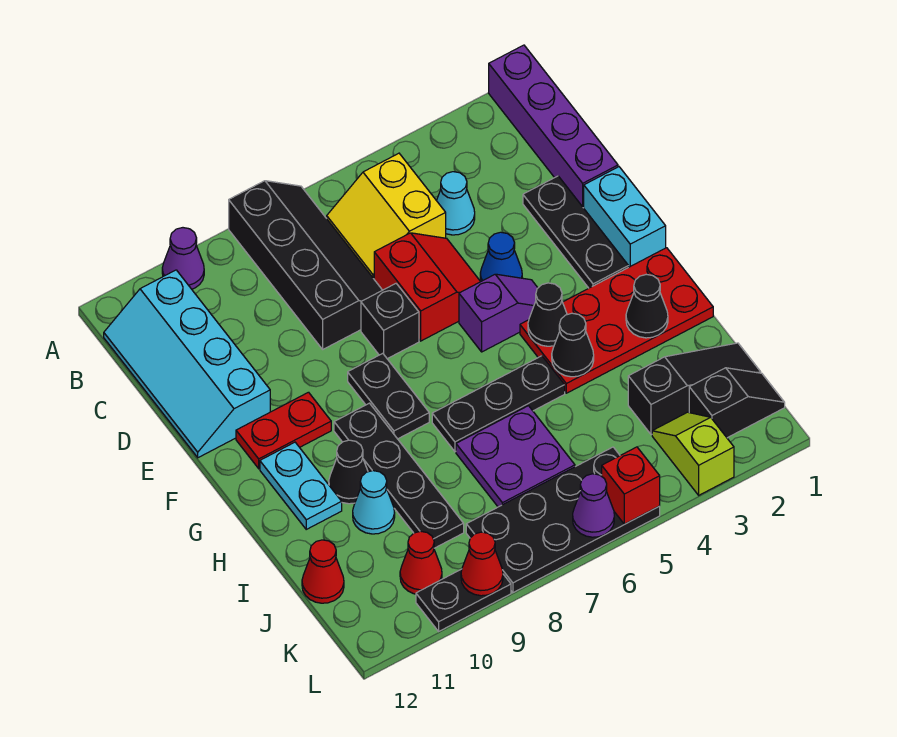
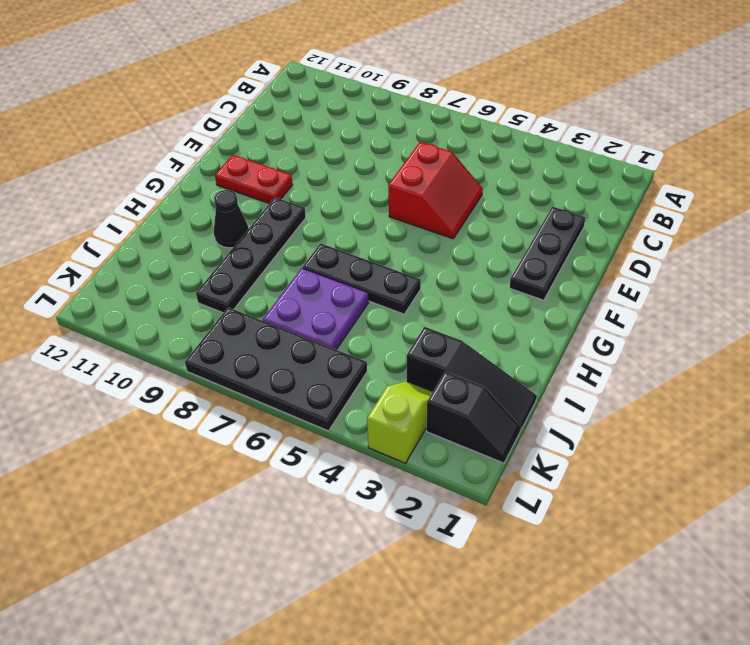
none -> purple brick A1:D1 level 1
none -> black slope A7:D8 level 1 top 8
none -> purple cone A10 level 1
none -> yellow slope B5:C6 level 1 top 5

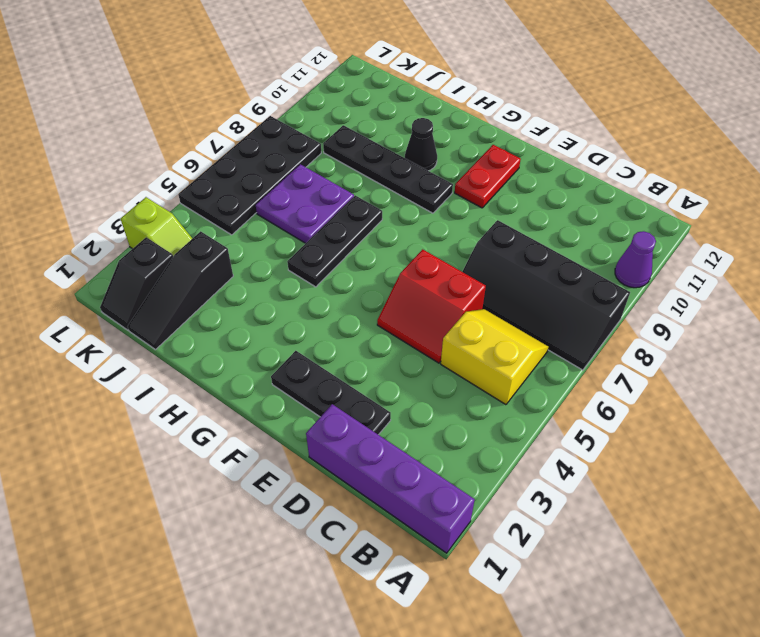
none -> cyan slope B11:E12 level 1 top 11
none -> cyan cone C4 level 1
none -> cyan brick E1:F1 level 1
none -> blue cone E4 level 1

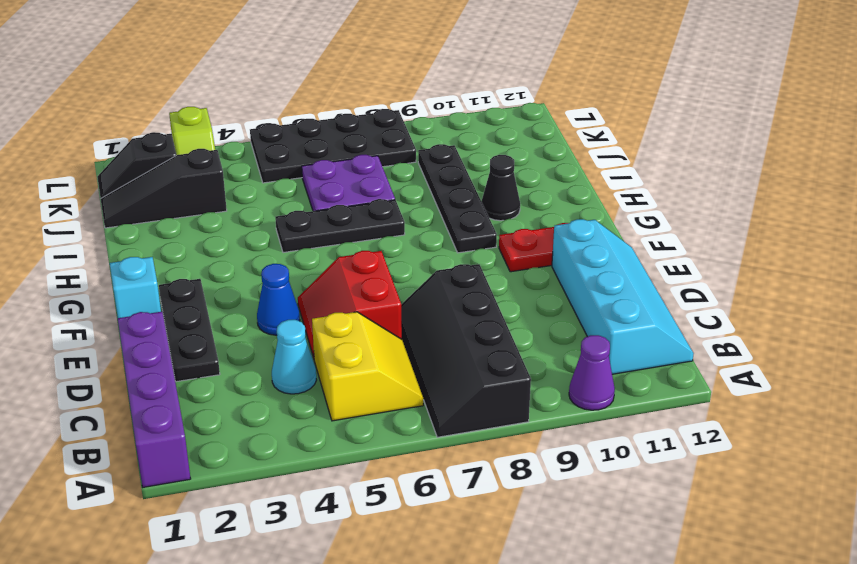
cyan brick F1 level 1 -> cyan brick E1:F1 level 1
none -> black brick E7 level 1
none -> purple slope F4:F5 level 1 top 5
none -> black plate F8:G8 level 1
none -> red plate G1:H4 level 1

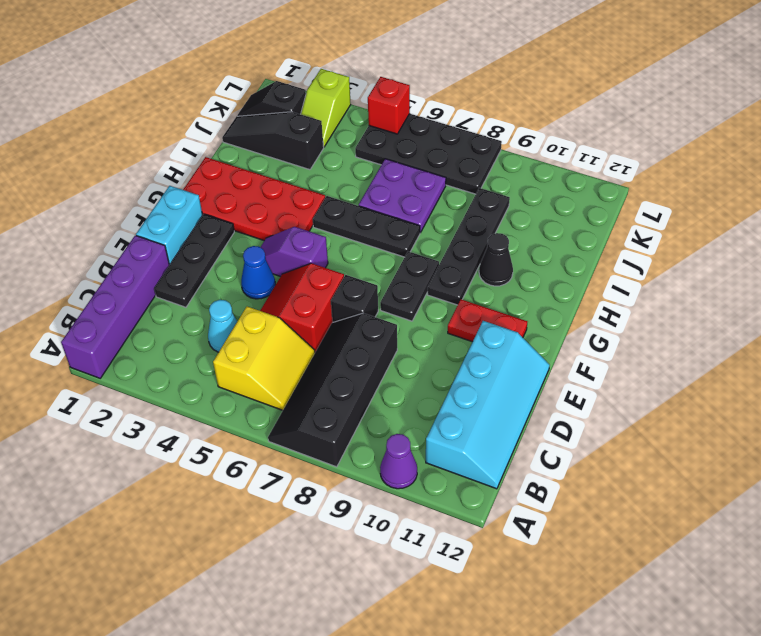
none -> cyan plate G11:H11 level 1
none -> cyan cone I10 level 1
none -> red cone J12 level 1
none -> red cone K10 level 1

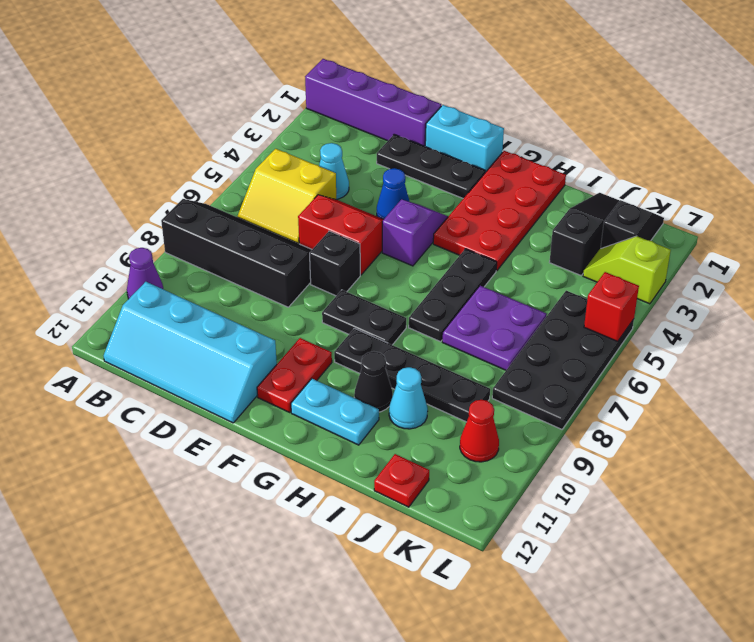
red plate J12 level 1 -> red cone J12 level 1
none -> black plate L9:L10 level 1
none -> black cone G4 level 2
none -> black cone H2 level 2
none -> black cone H4 level 2

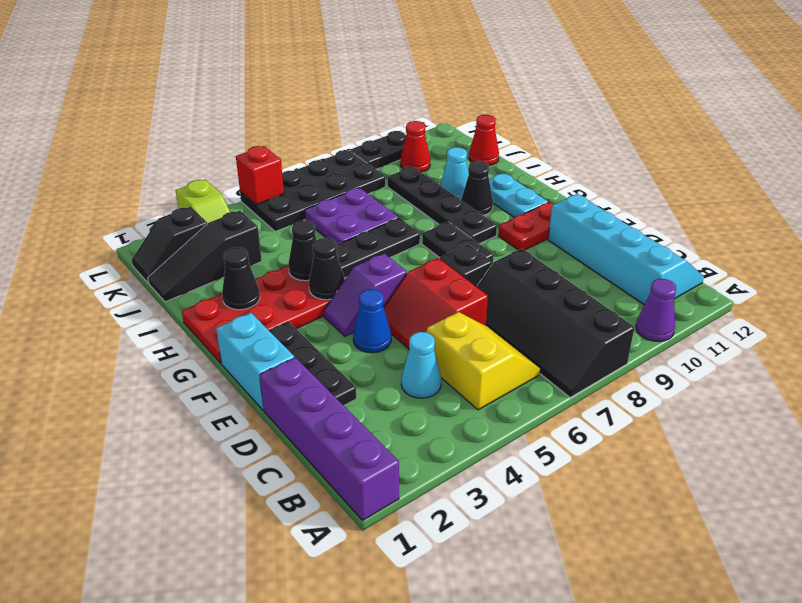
none -> purple cone L6 level 2
none -> red cone L9 level 2

